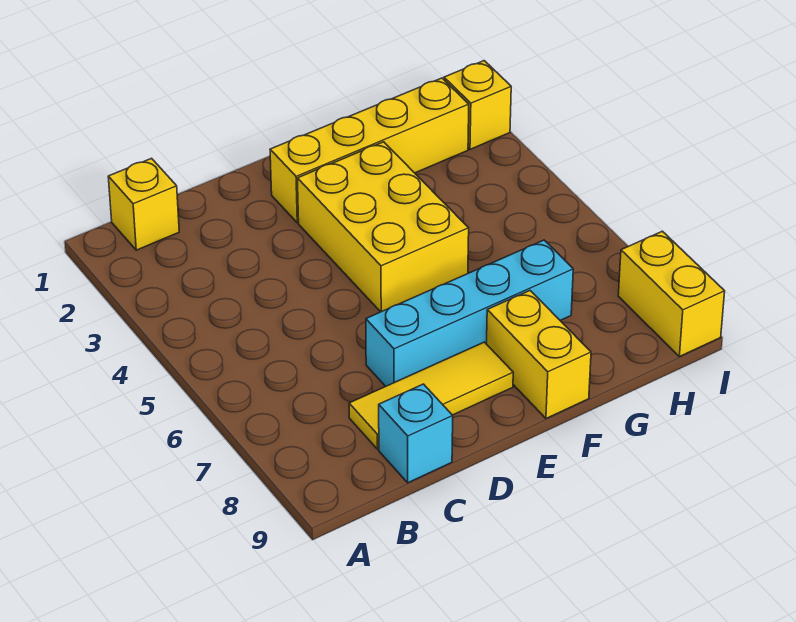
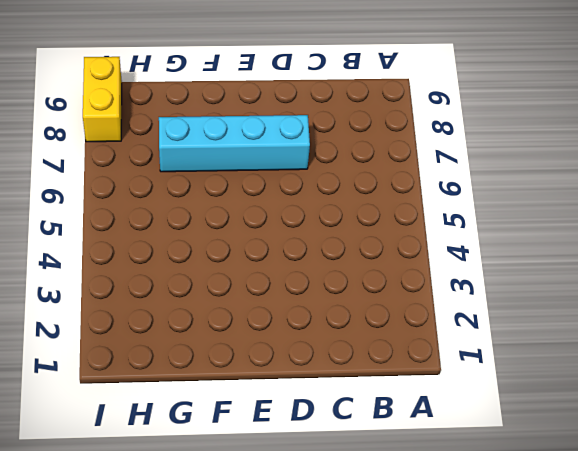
none -> yellow brick B1 level 1
none -> yellow tile C8:E8 level 1

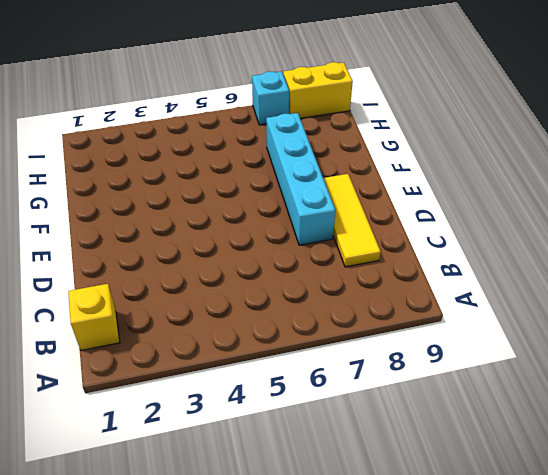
cyan brick I7 level 1 -> cyan brick C9 level 1
none -> yellow brick E2:H2 level 1
none -> yellow brick E3:F5 level 1

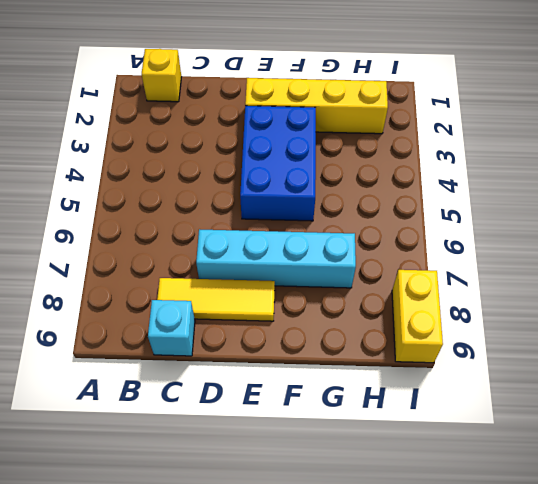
blue brick E3:F5 level 1 -> yellow brick E3:F5 level 1
none -> yellow brick F8:F9 level 1
none -> yellow brick I2 level 1

